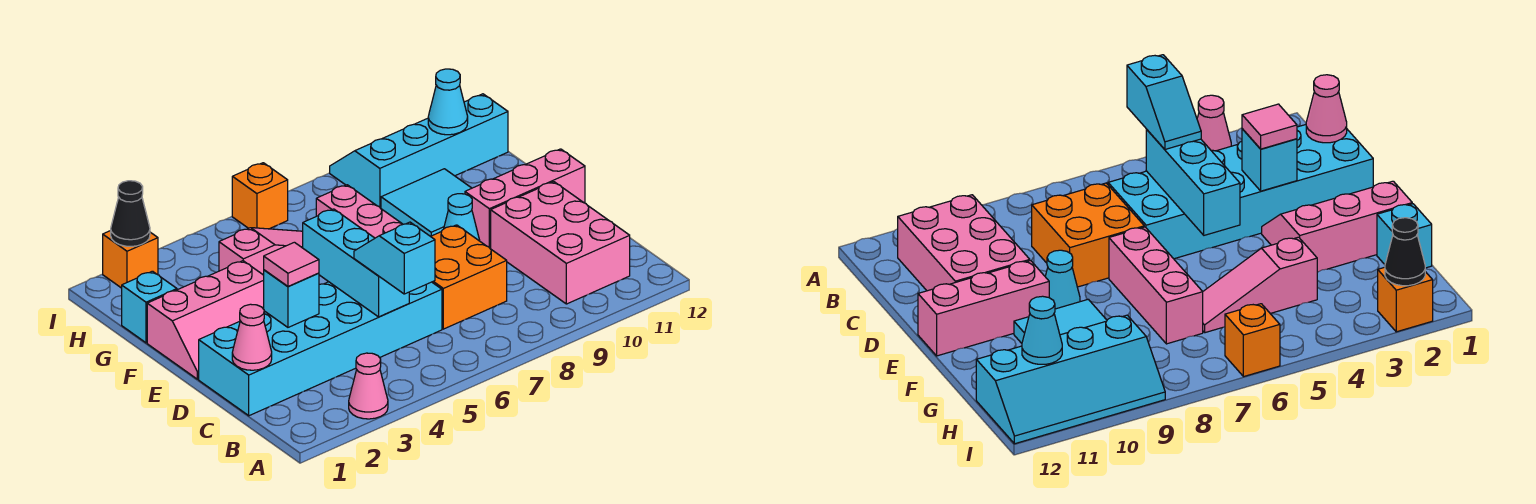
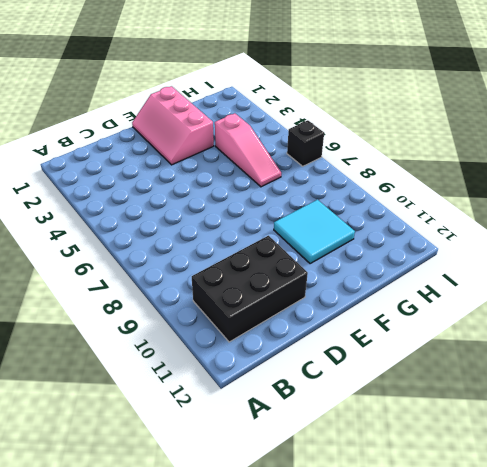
black brick B10:D11 level 1 -> pink brick B10:D11 level 1
black brick I6 level 1 -> orange brick I6 level 1
none -> pink cone A3 level 1
none -> cyan brick C1:D6 level 1
none -> orange brick C7:D8 level 1

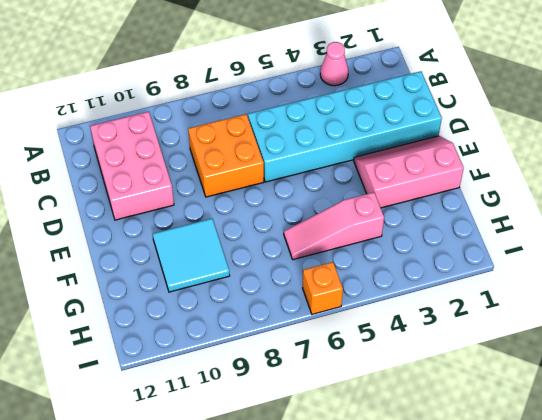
none -> pink brick E7:G7 level 1
none -> cyan cone E9 level 1
none -> pink brick E10:E12 level 1

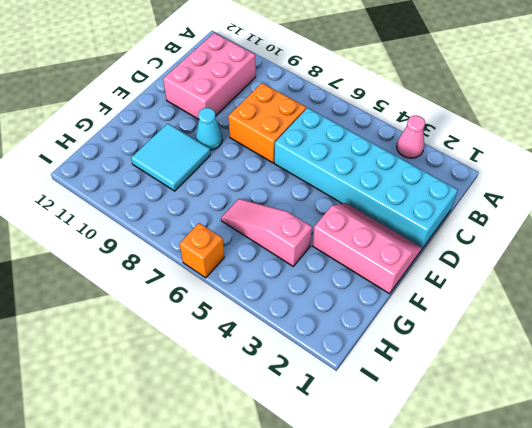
none -> pink brick E7:G7 level 1
none -> pink brick E10:E12 level 1
none -> cyan brick G1 level 1

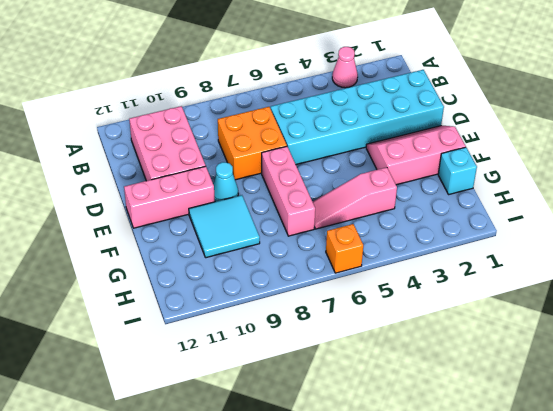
none -> cyan slope H9:I12 level 1 top H
none -> orange brick I2 level 1
none -> pink cone C1 level 2

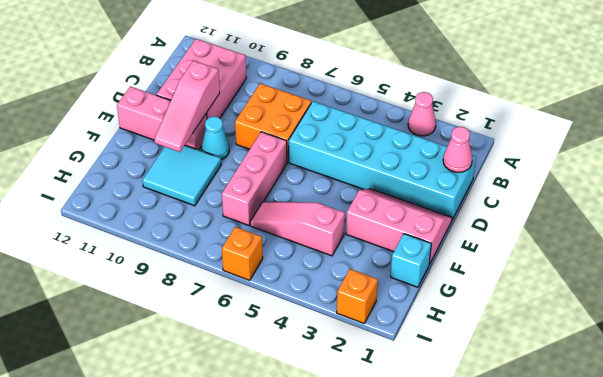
pink slope D10:F10 level 2 top D -> none
none -> cyan slope H9:I12 level 1 top H
none -> cyan brick C5:E5 level 2
none -> cyan brick D3 level 2

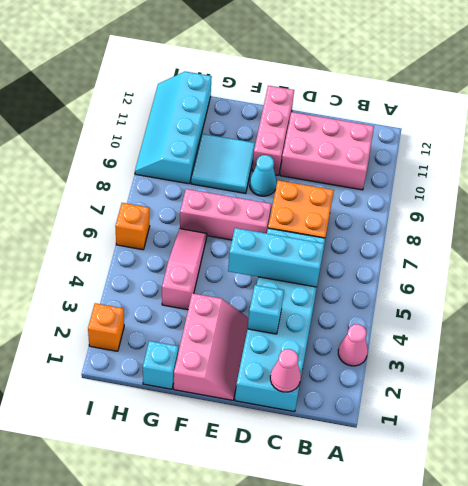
none -> cyan cone H11 level 2
none -> black cone I2 level 2
none -> cyan slope B5:C5 level 3 top B

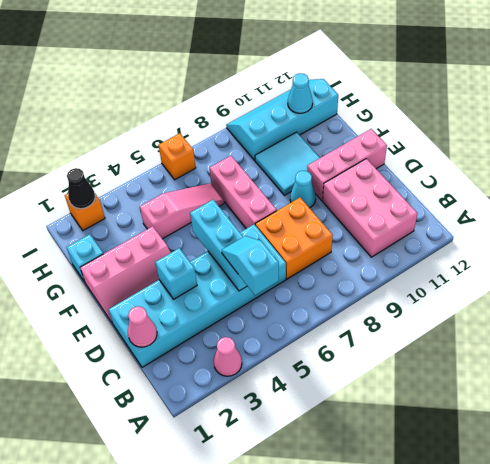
none -> pink tile D3 level 3

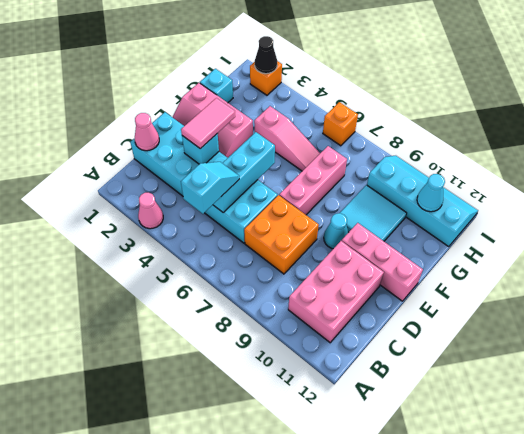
pink tile D3:E3 level 3 -> pink tile D3 level 3

